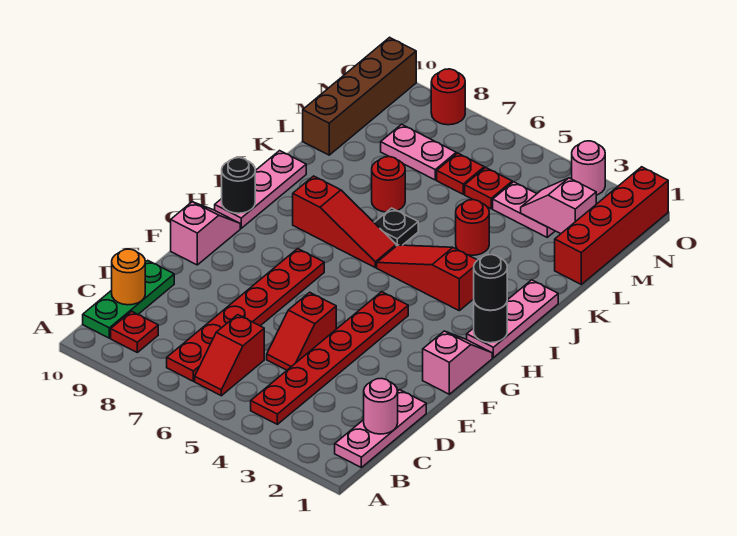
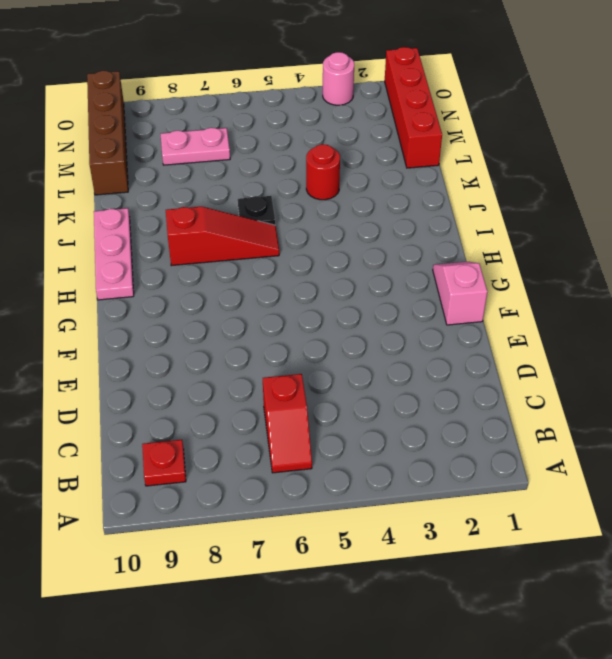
none -> pink plate B1:D1 level 1
none -> red plate B4:G4 level 1
none -> red plate B7:G7 level 1
none -> green plate B10:D10 level 1

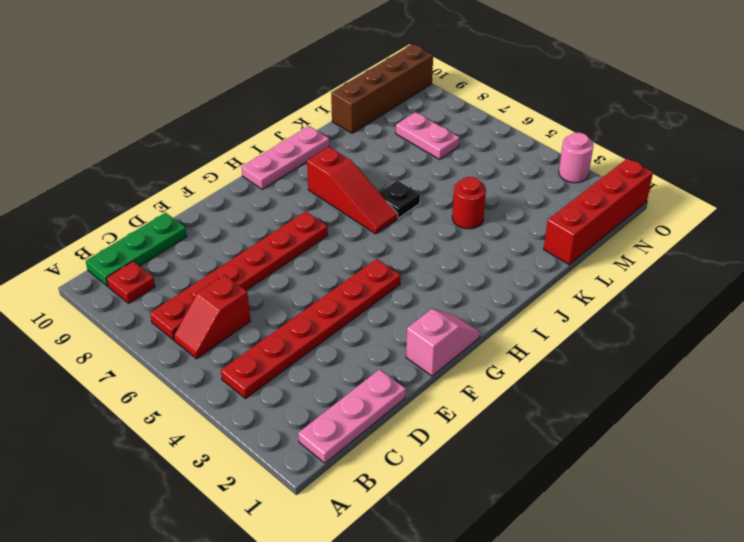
none -> red slope D5:E5 level 1 top E
none -> pink slope F10:G10 level 1 top F
none -> pink plate H1:J1 level 1
none -> red slope I3:I5 level 1 top 3

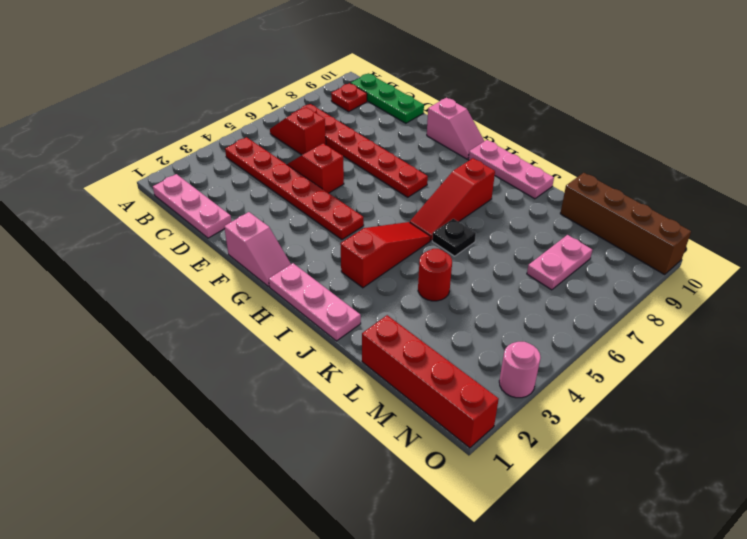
none -> red round brick K7 level 1
none -> pink plate M3:M4 level 1
none -> red plate M5 level 1
none -> red plate M6 level 1

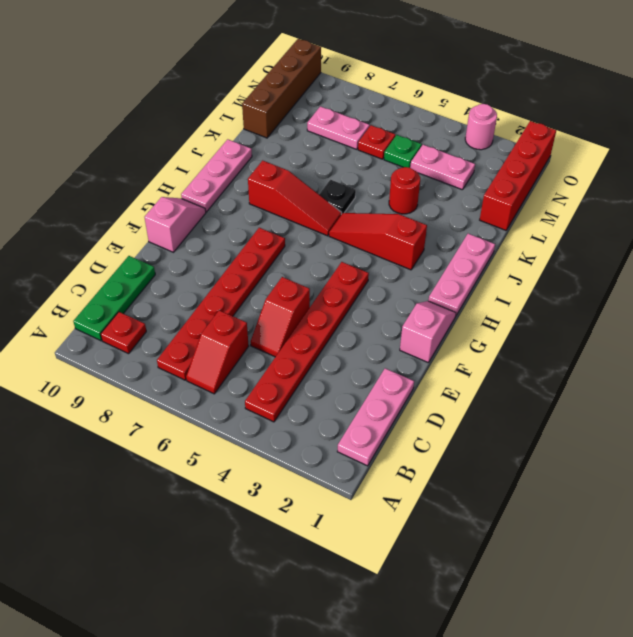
green plate M5 level 1 -> red plate M5 level 1
none -> red round brick K7 level 1
none -> red round brick O8 level 1
none -> pink round brick C1 level 2
none -> orange round brick C10 level 2

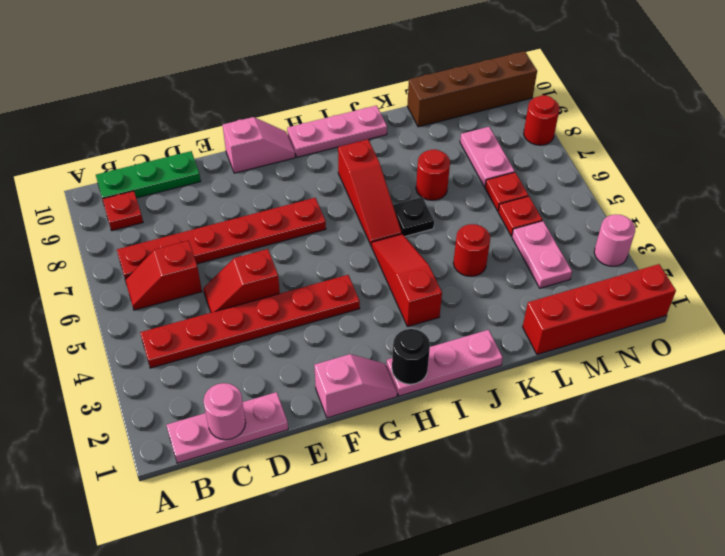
none -> orange round brick C10 level 2
none -> black round brick H10 level 2
none -> pink slope M2:M3 level 2 top 2
none -> black round brick H1 level 3

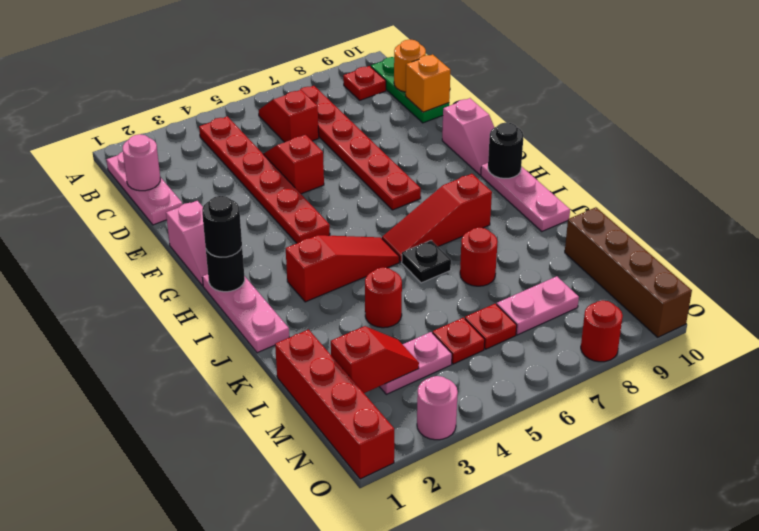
orange brick D10 level 2 -> none
red slope M2:M3 level 2 top 2 -> pink slope M2:M3 level 2 top 2

